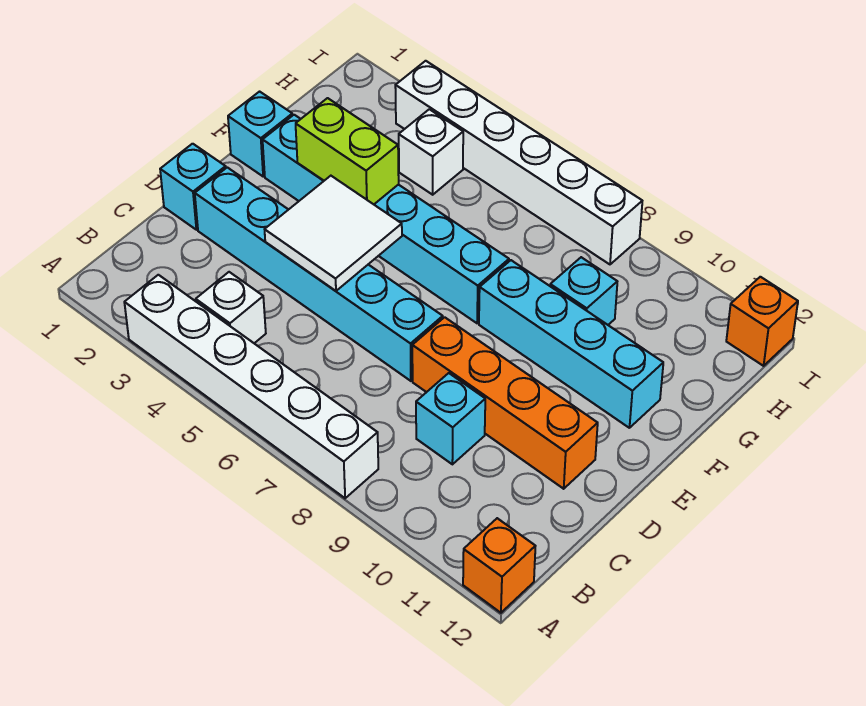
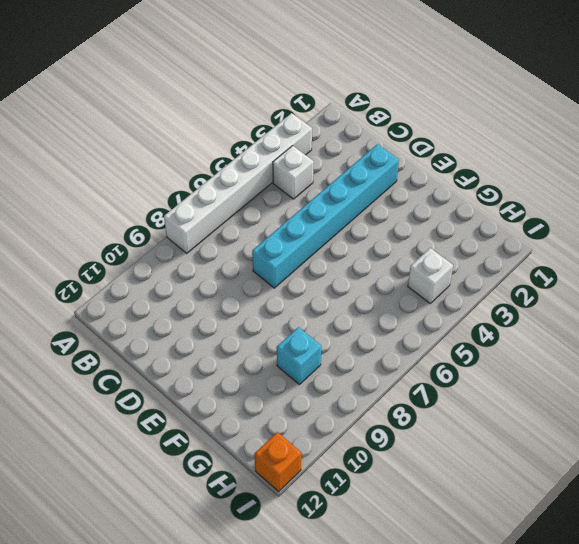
none -> orange brick A12 level 1
none -> cyan brick C9 level 1
none -> cyan brick D1 level 1

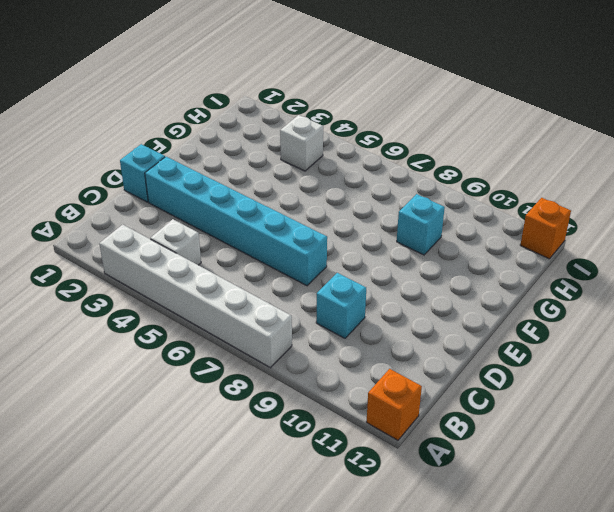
none -> orange brick D8:D11 level 1
none -> cyan brick F1 level 1
none -> cyan brick F2:F7 level 1

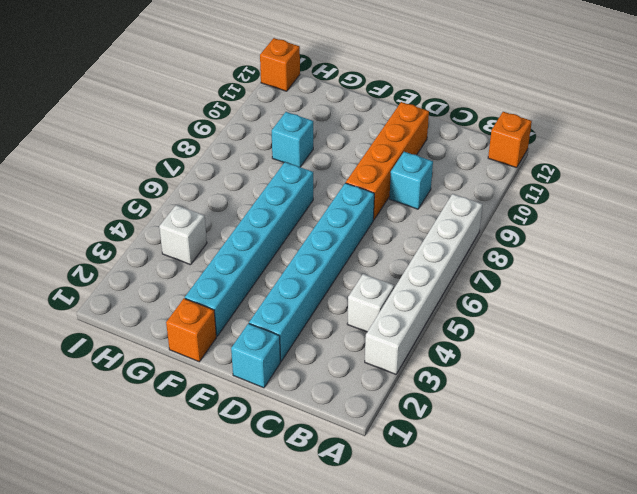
orange brick F1 level 1 -> cyan brick F1 level 1
none -> cyan brick F8:F11 level 1
none -> white brick I3:I8 level 1
none -> white tile D4:E5 level 2

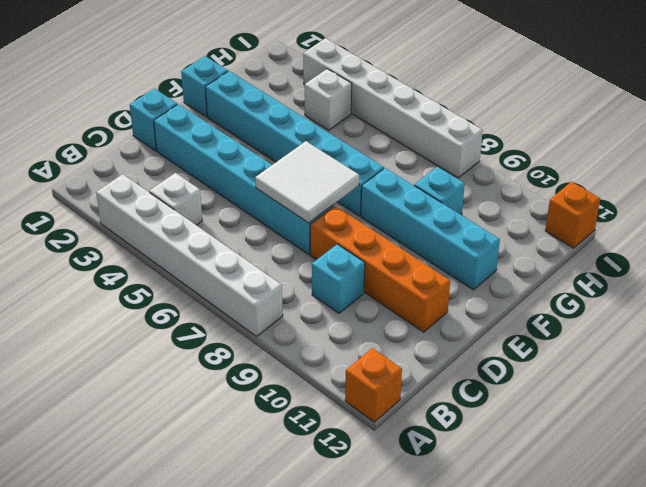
white tile D6:E7 level 2 -> white tile D4:E5 level 2
none -> lime brick F3:F4 level 2

